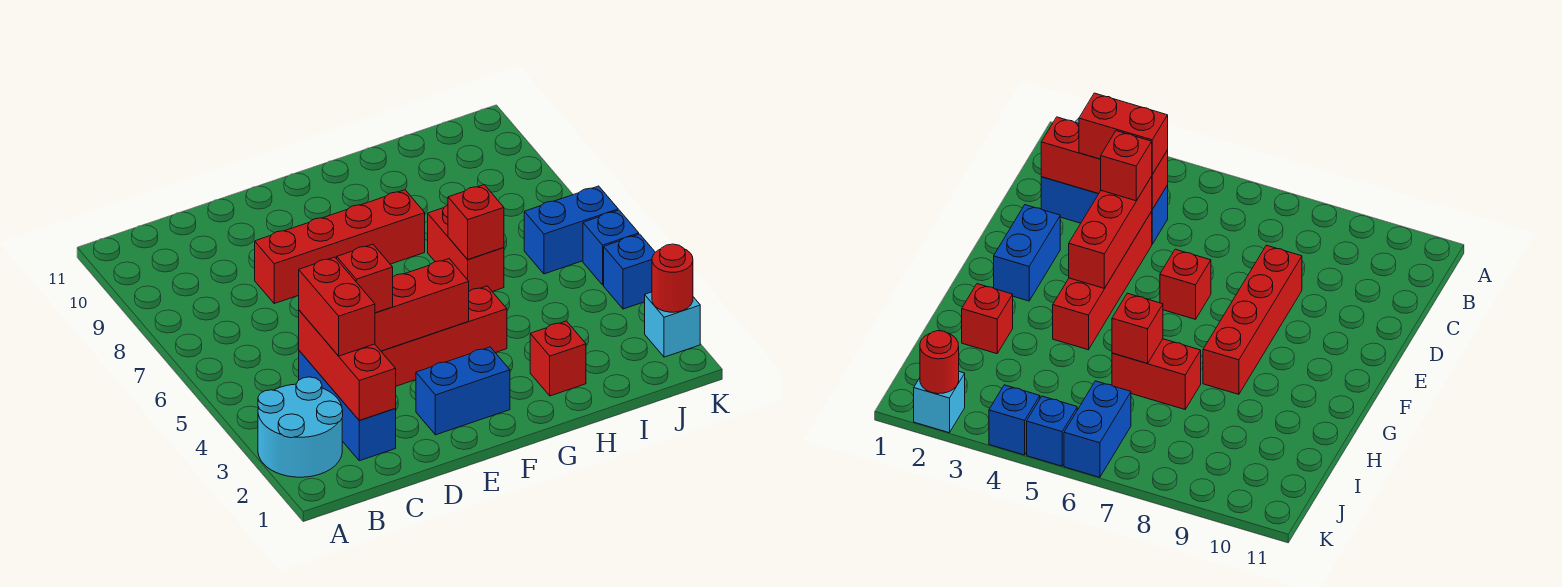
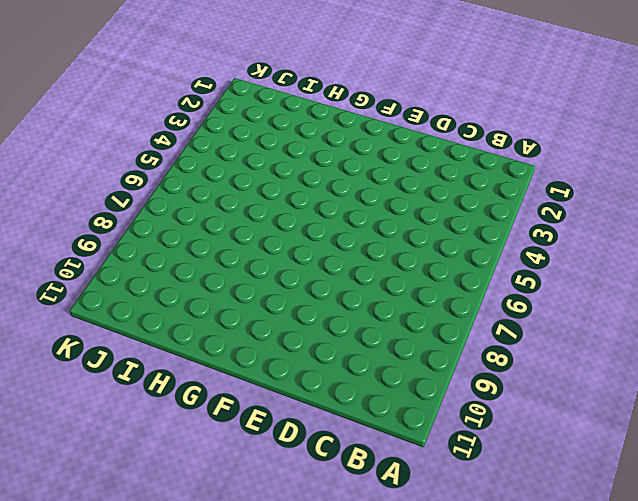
none -> cyan round brick A2:B3 level 1
none -> blue brick C2:C4 level 1
none -> red brick D4:G4 level 1

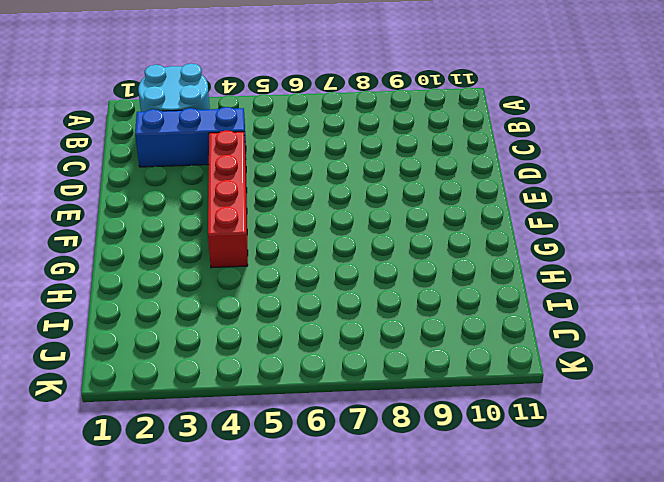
none -> red brick D8:G8 level 1
none -> blue brick E2:F2 level 1
none -> red brick E6 level 1

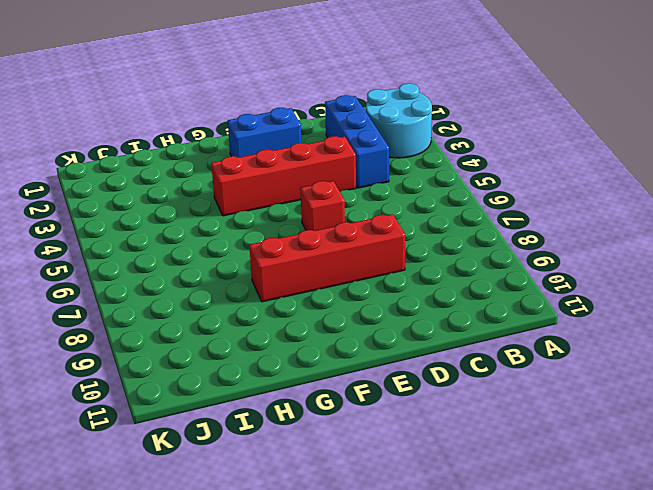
none -> red brick H2 level 1
none -> red brick H6:H7 level 1
none -> blue brick J6:K6 level 1

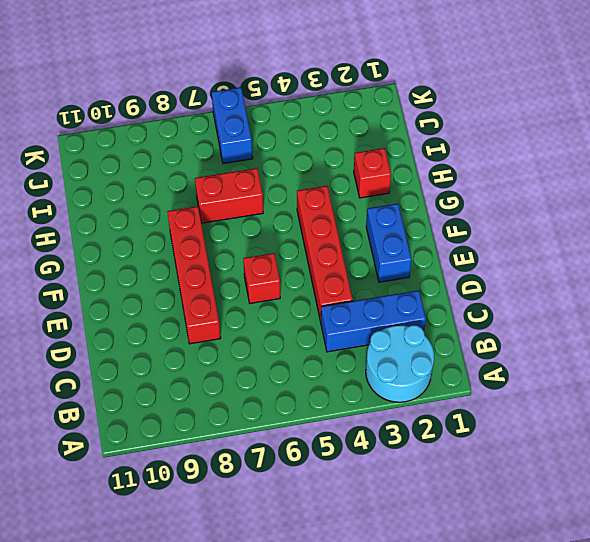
none -> cyan brick K2 level 1
none -> blue brick K4 level 1
none -> blue brick K5 level 1

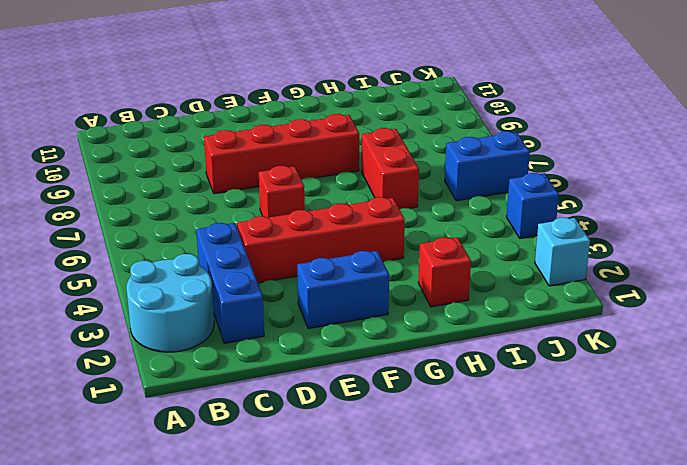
none -> blue brick K5 level 1
none -> red brick C2:C4 level 2
none -> red brick D4:F4 level 2

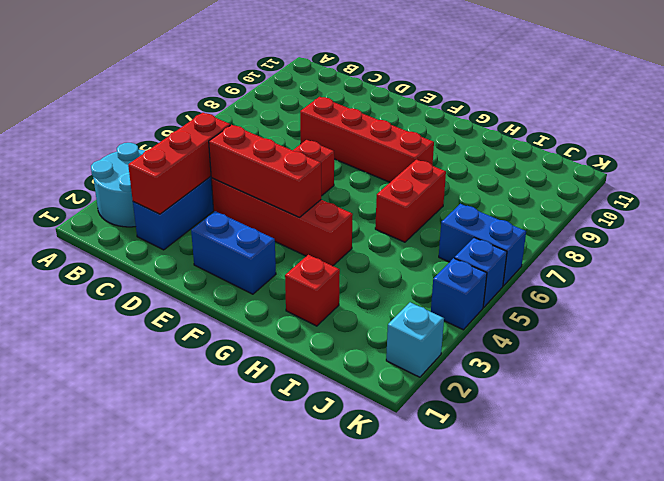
none -> red brick H6 level 2
none -> red round brick K2 level 2
none -> red brick C3:C4 level 3

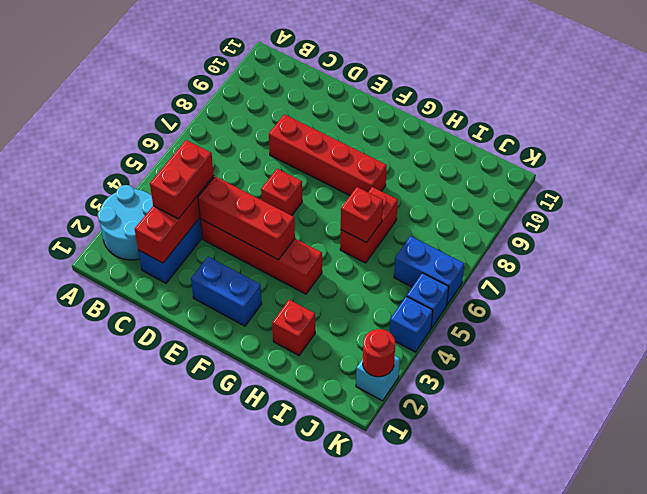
none -> red brick D4 level 3

